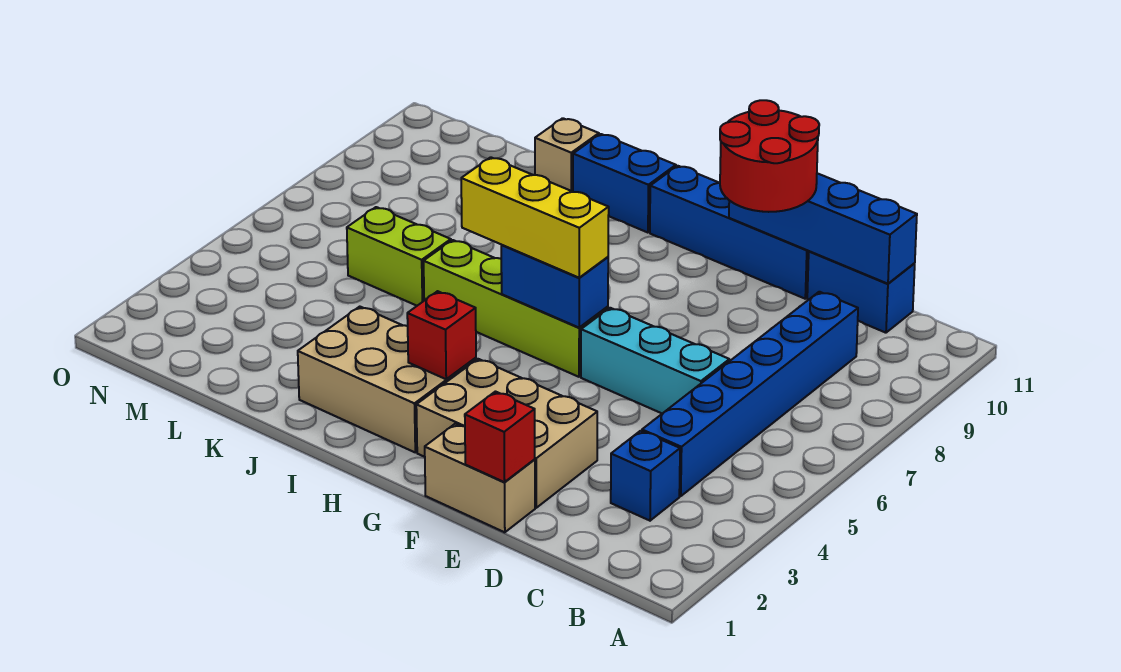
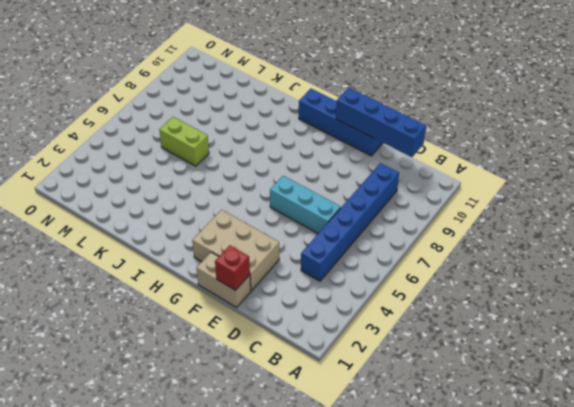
none -> blue brick C3 level 1
none -> blue brick C11:D11 level 1
none -> lime brick G6:J6 level 1

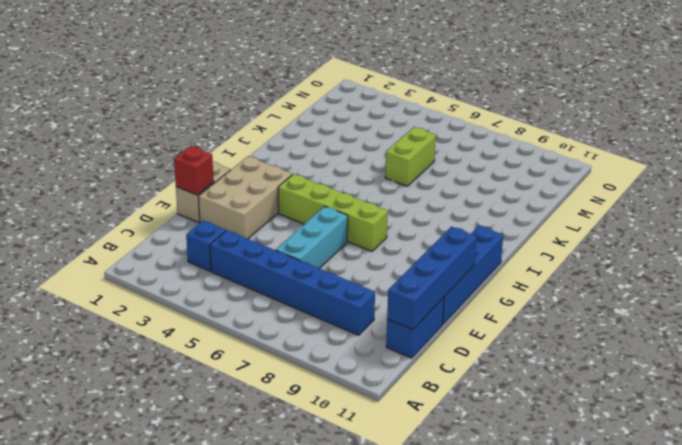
lime brick G4:G7 level 1 -> lime brick G6:J6 level 1
none -> tan brick H2:J3 level 1
none -> blue brick I11:J11 level 1
none -> tan brick K11 level 1

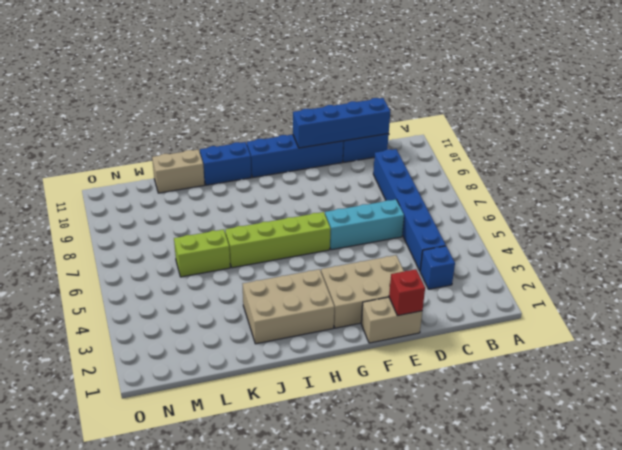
tan brick K11:L11 level 1 -> tan brick K11 level 1
none -> blue brick G6:H6 level 2
none -> red brick H3 level 2
none -> red round brick E10:F11 level 3

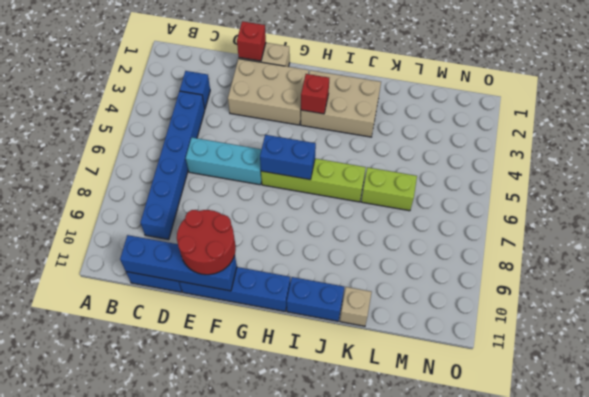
none -> yellow brick G6:I6 level 3

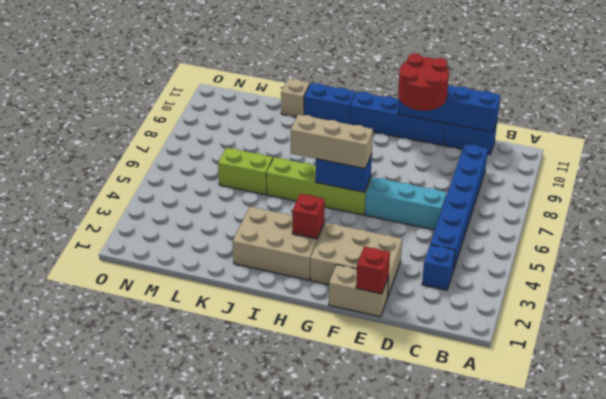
tan brick G6:I6 level 3 -> yellow brick G6:I6 level 3

